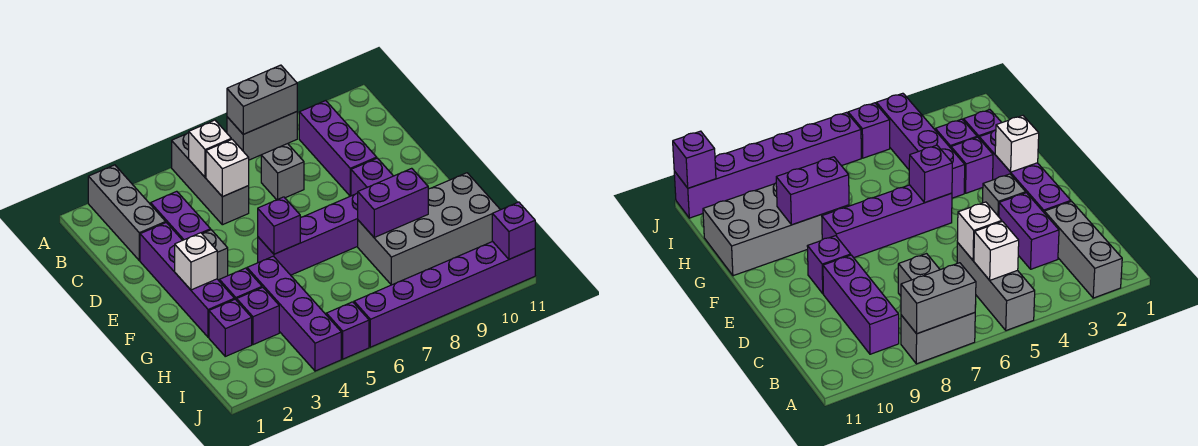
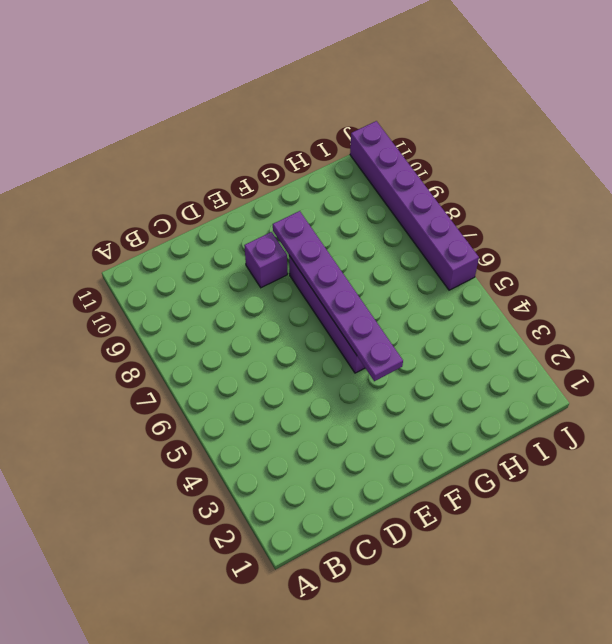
purple plate F4:F9 level 2 -> purple brick F5 level 2
none -> grey brick A2:C2 level 1
none -> grey brick A5:C5 level 1
none -> grey brick A7:A8 level 1

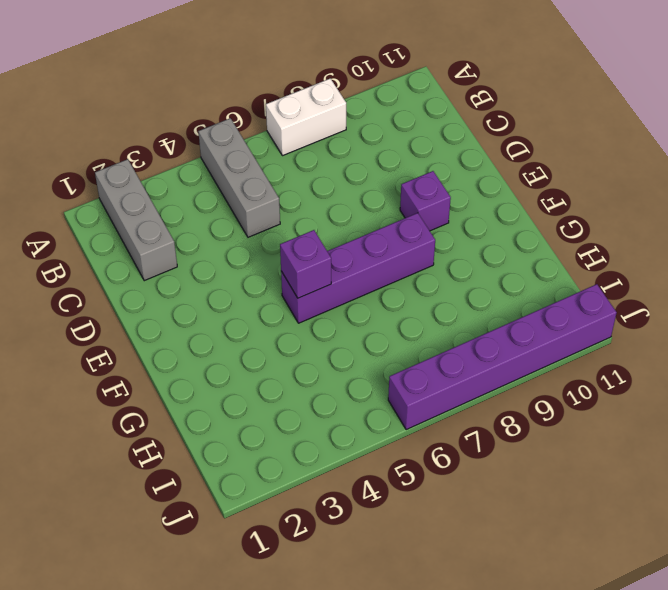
white brick A7:A8 level 1 -> grey brick A7:A8 level 1
none -> purple brick B9:D9 level 1
none -> purple brick C3:D3 level 1
none -> grey brick C7 level 1

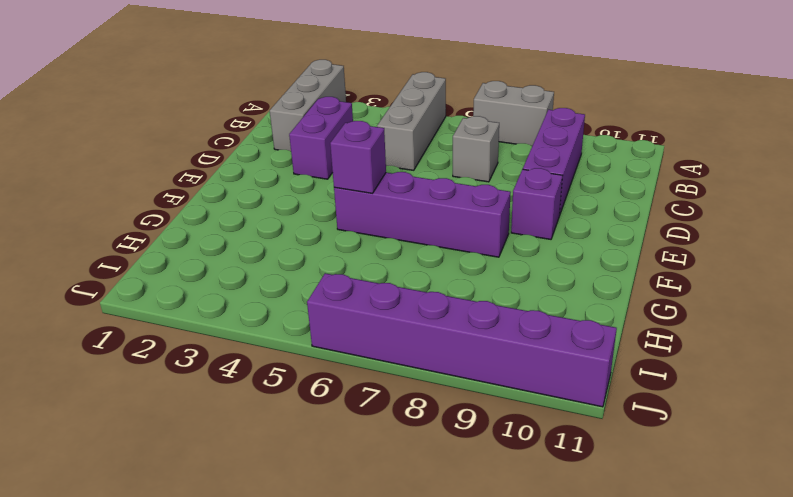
none -> purple brick D2:G2 level 1
none -> grey brick E3 level 1
none -> purple brick G3 level 1

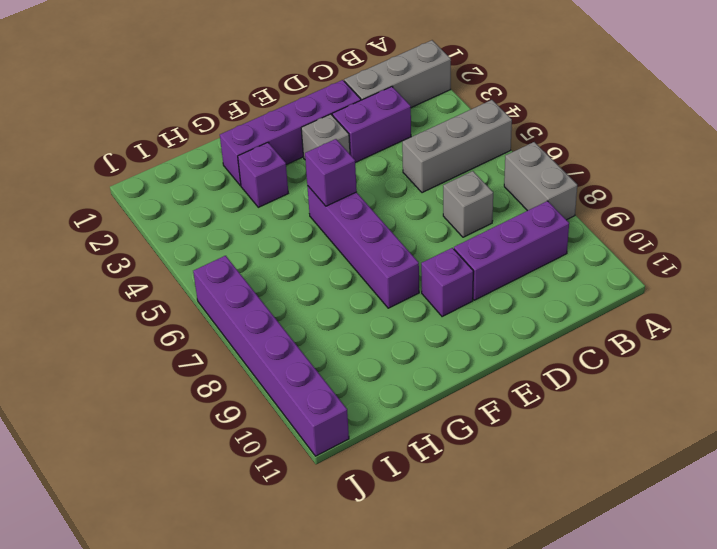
none -> purple brick G4:J4 level 1
none -> grey brick G8:H11 level 1
none -> purple brick H2 level 1

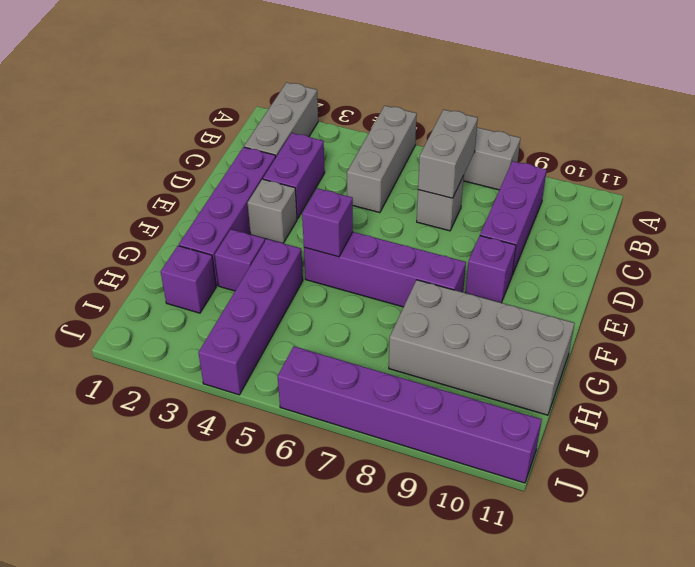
grey brick B7:C7 level 2 -> grey brick A7:A8 level 2
none -> purple brick H3 level 1
none -> purple brick J5 level 1
none -> white brick B5 level 2

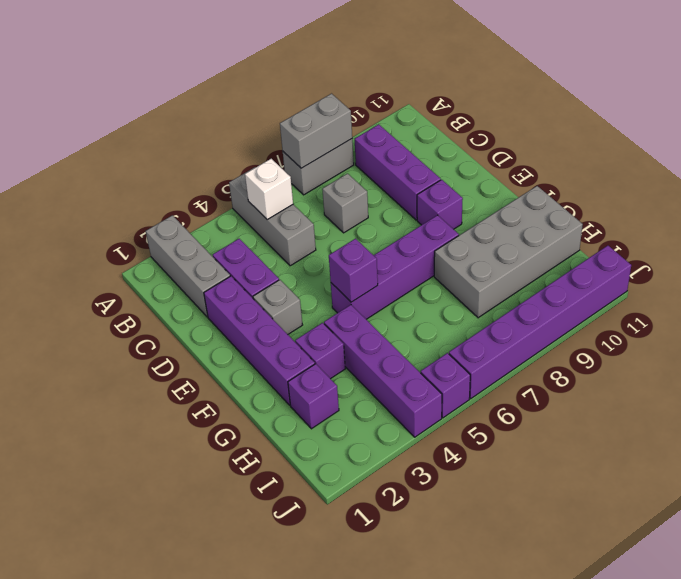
none -> purple brick H3 level 1
none -> white brick C5 level 2
none -> white brick F2 level 2

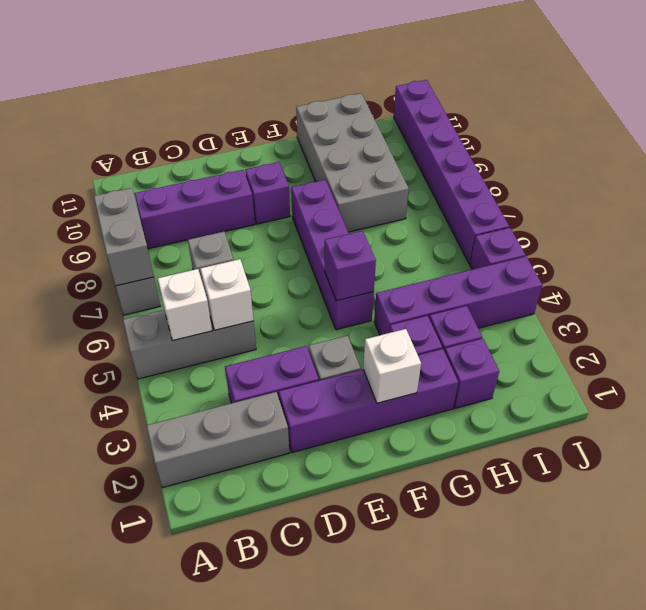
none -> purple brick G8:G9 level 2
none -> purple brick J11 level 2

